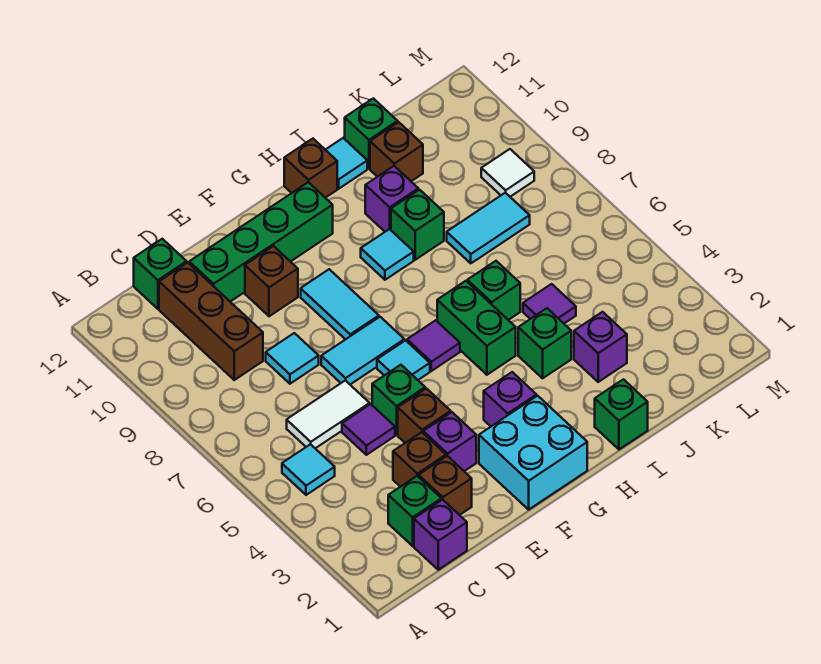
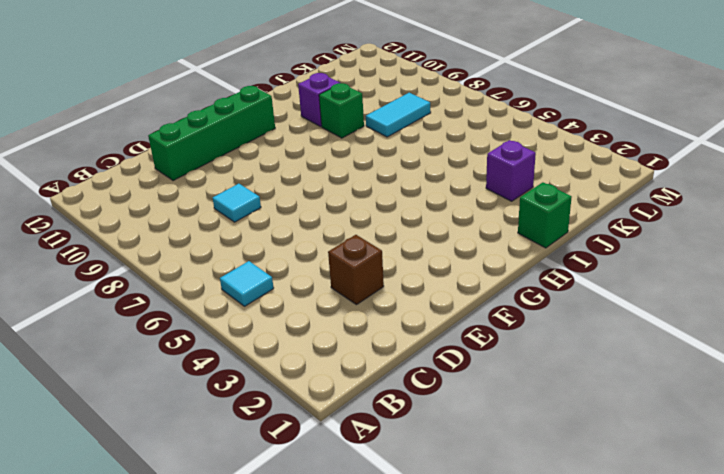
none -> purple brick C1 level 1
none -> green brick C2 level 1
none -> white tile C6:D6 level 1
none -> brown brick C9:C11 level 1

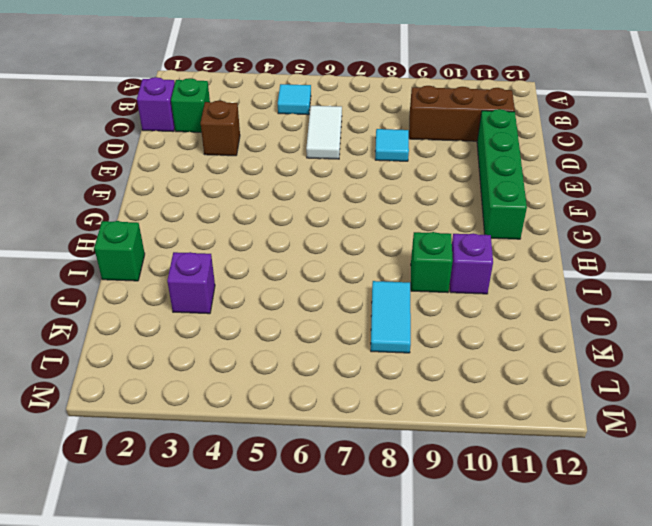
none -> green brick C12 level 1
none -> brown brick D2 level 1
none -> purple tile D5 level 1
none -> purple brick E3 level 1

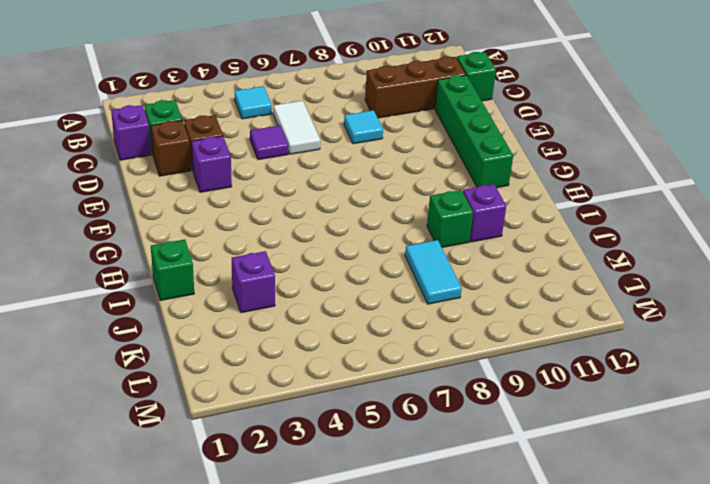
none -> brown brick E4 level 1
none -> green brick E5 level 1
none -> cyan tile E7:F7 level 1
none -> brown brick E10 level 1

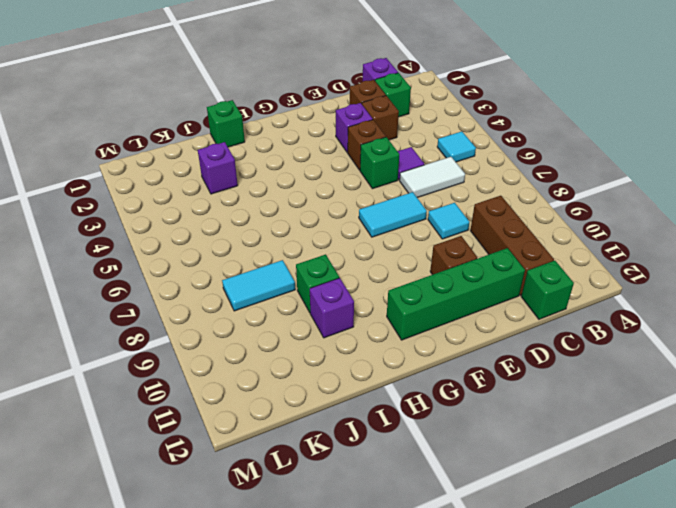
none -> cyan brick F1:G2 level 1
none -> cyan tile F6 level 1
none -> cyan tile F8:F9 level 1
none -> purple brick G3 level 1

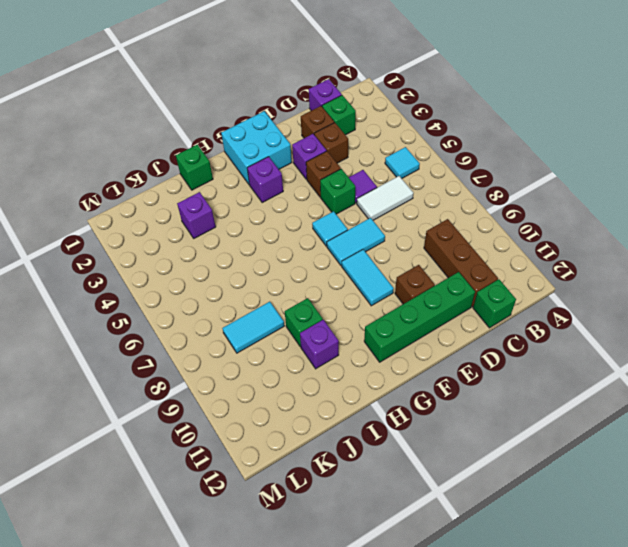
none -> cyan tile D8 level 1
none -> purple tile G6 level 1
none -> green brick H5:H6 level 1
none -> cyan tile H9 level 1

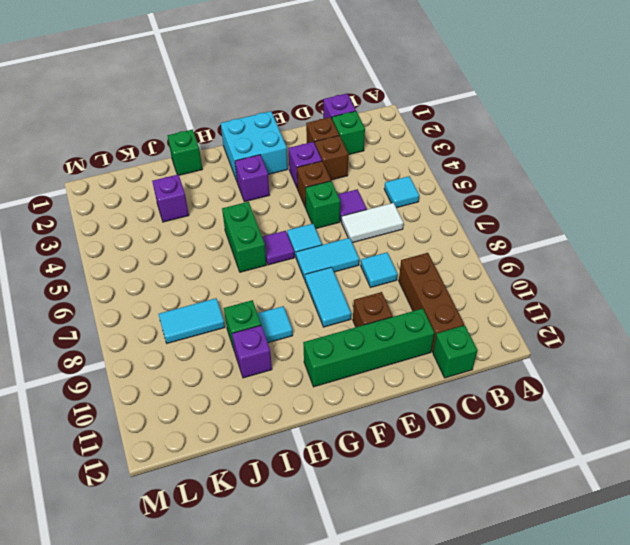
none -> brown brick H12 level 1
none -> green brick I4 level 1
none -> green brick I6 level 1
none -> cyan tile I12 level 1

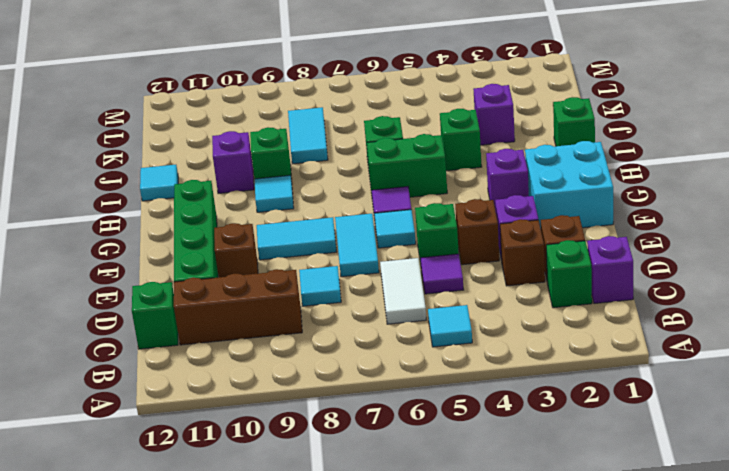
none -> brown brick H12 level 1
none -> purple tile J5 level 1
none -> brown brick J11 level 1
none -> green brick J12 level 1

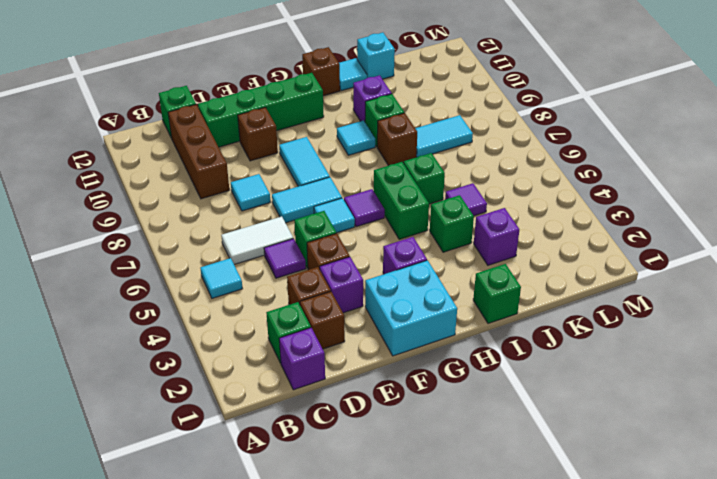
brown brick I8 level 1 -> brown brick J11 level 1
cyan brick J12 level 1 -> green brick J12 level 1
none -> white tile L9 level 1

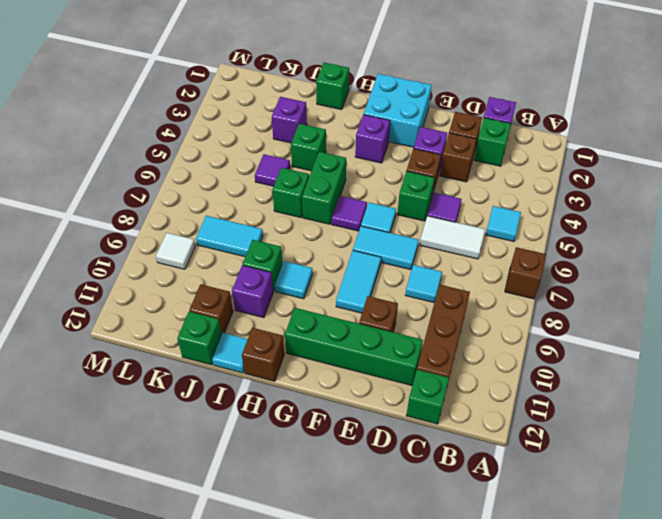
brown brick A7 level 1 -> none

